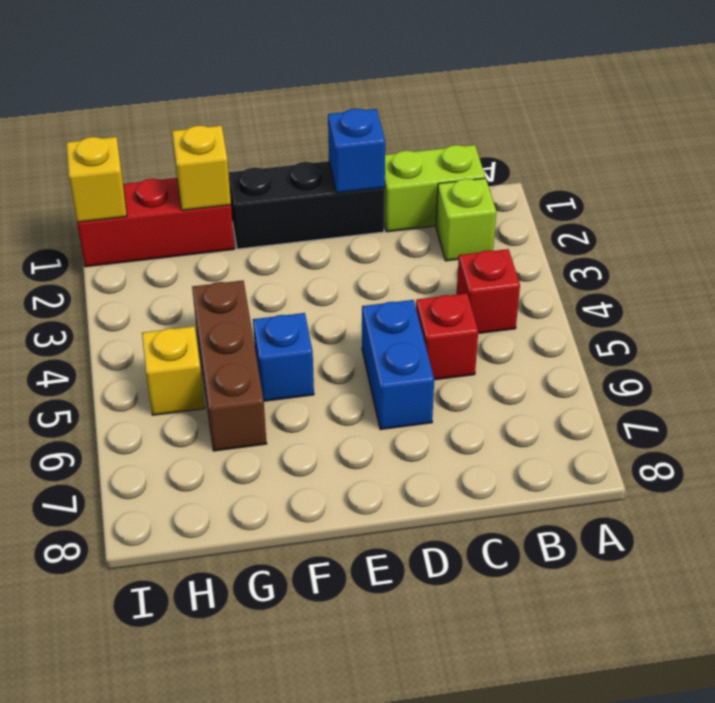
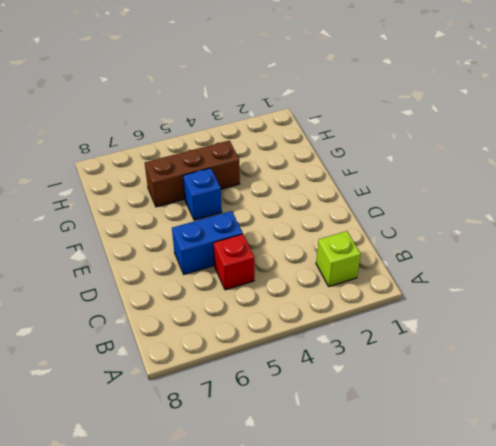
none -> lime brick B1:C1 level 1
none -> red brick B4 level 1
none -> black brick D1:F1 level 1

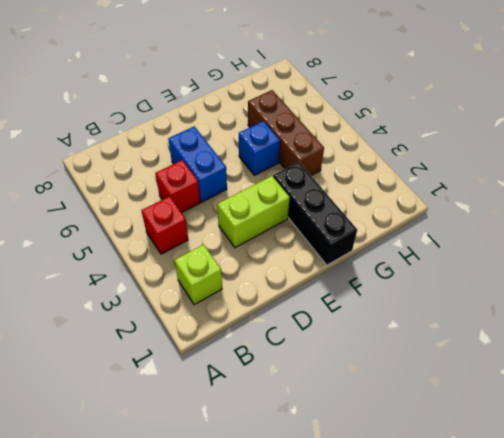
lime brick D3:E3 level 1 -> lime brick B1:C1 level 1
black brick F1:F3 level 1 -> black brick D1:F1 level 1
none -> red brick G1:I1 level 1
none -> yellow brick H5 level 1
none -> blue brick D1 level 2

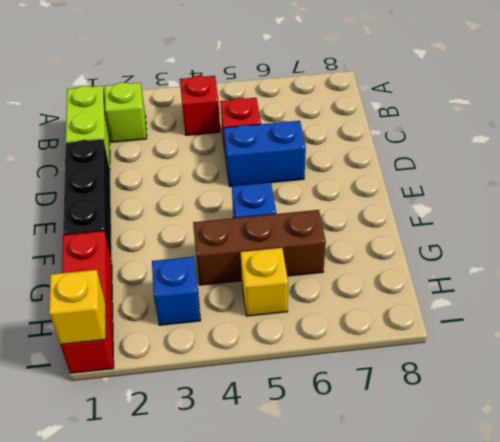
blue brick H3 level 1 -> blue brick D1 level 2
none -> yellow brick G1 level 2

